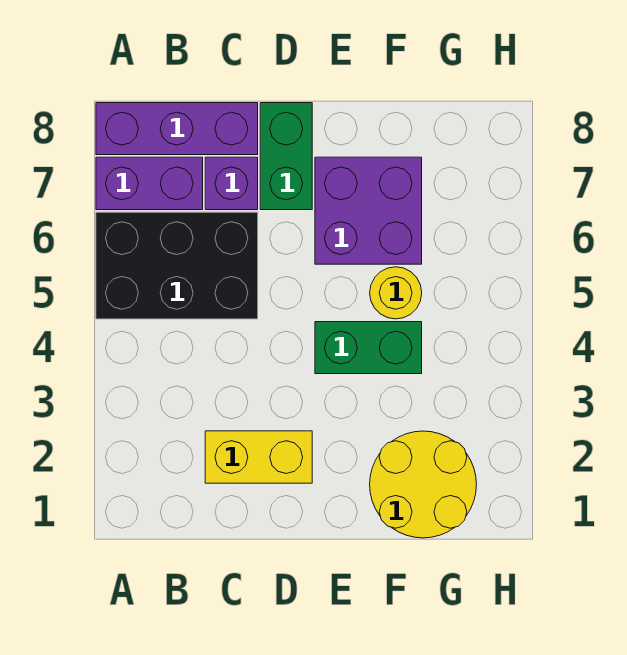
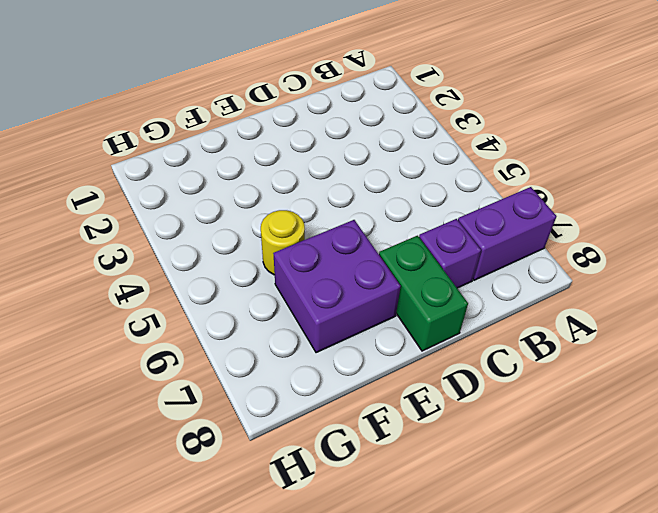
none -> black brick A5:C6 level 1
none -> purple brick A8:C8 level 1

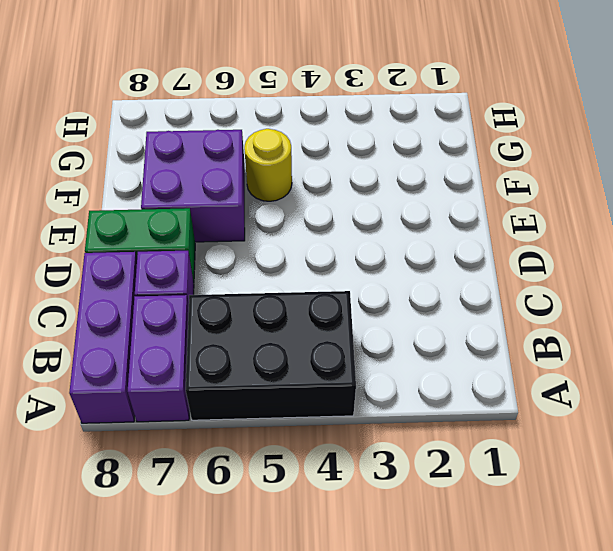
black brick A4:B6 level 1 -> black brick A5:C6 level 1
none -> yellow brick C2:D2 level 1
none -> green brick E4:F4 level 1

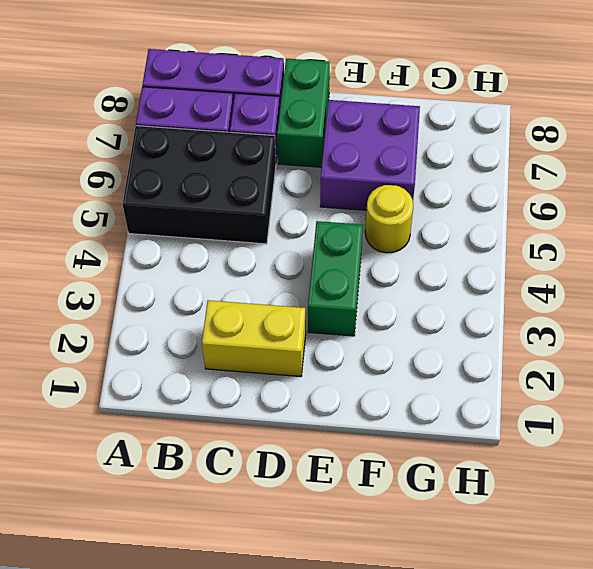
green brick E3:E4 level 1 -> green brick E4:F4 level 1
none -> yellow round brick F1:G2 level 1

